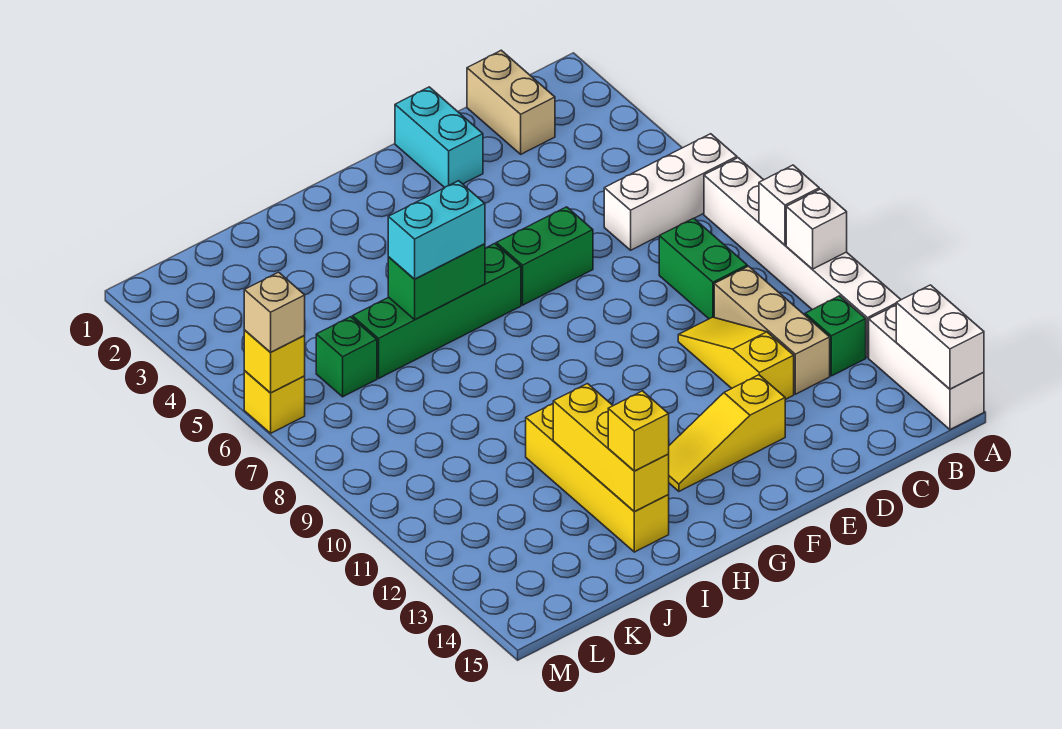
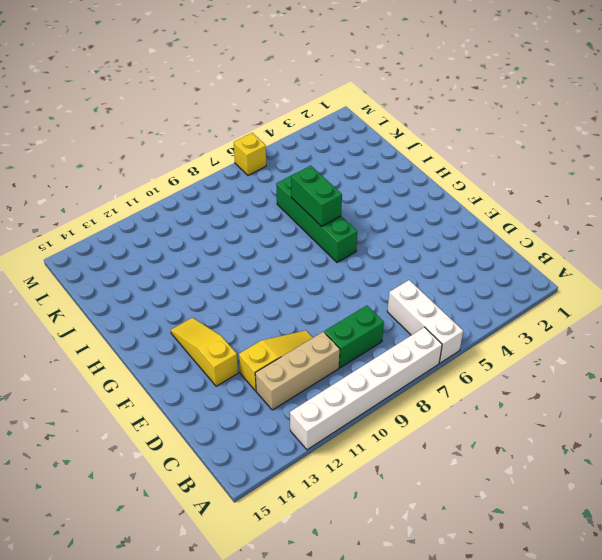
none -> white brick A13:A15 level 1
none -> green brick B12 level 1
none -> tan brick C1:C2 level 1

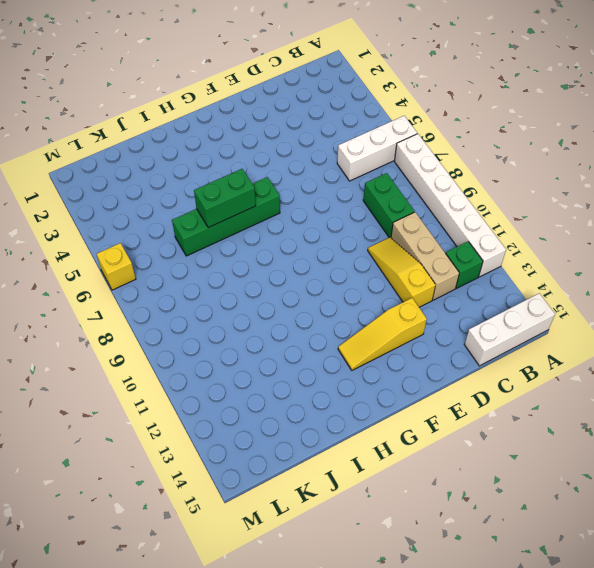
white brick A15:C15 level 1 -> white brick A13:A15 level 1
none -> tan brick C1:C2 level 1
none -> cyan brick E1:E2 level 1
none -> green brick E6:F6 level 1

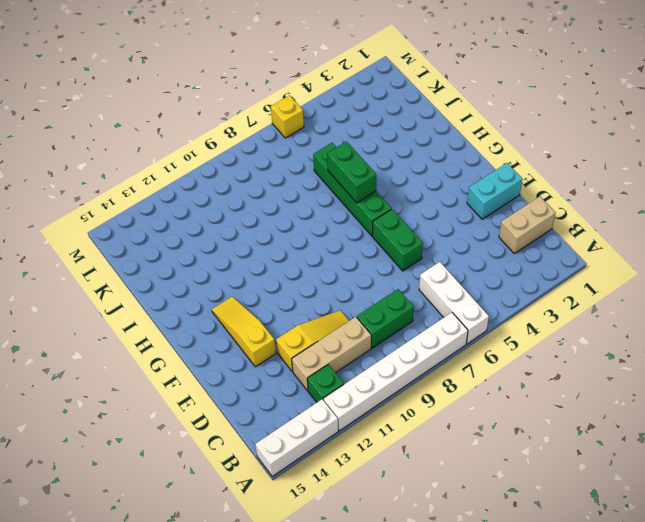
none -> yellow brick I11:I14 level 1
none -> green brick K6 level 1
none -> white brick A9 level 2

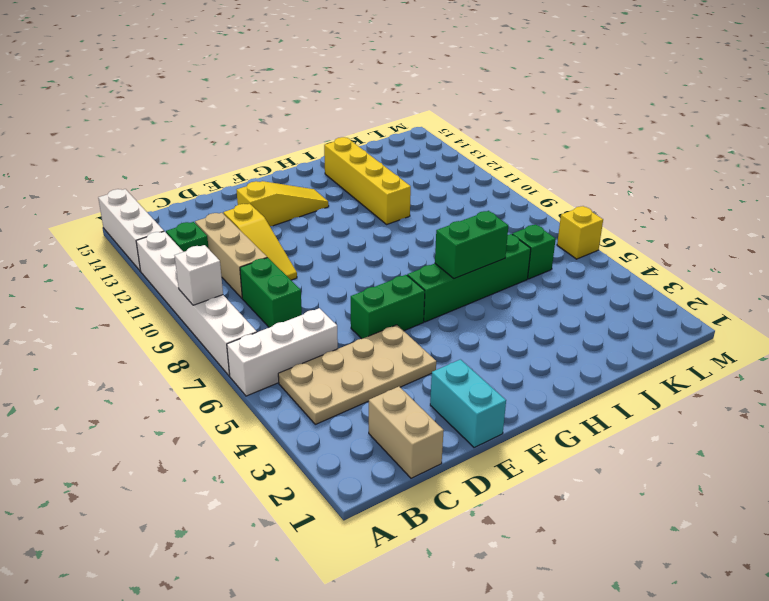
tan plate B4:E5 level 1 -> none
none -> white brick A10 level 2
none -> white brick A14:A15 level 2
none -> yellow brick I12:I14 level 2

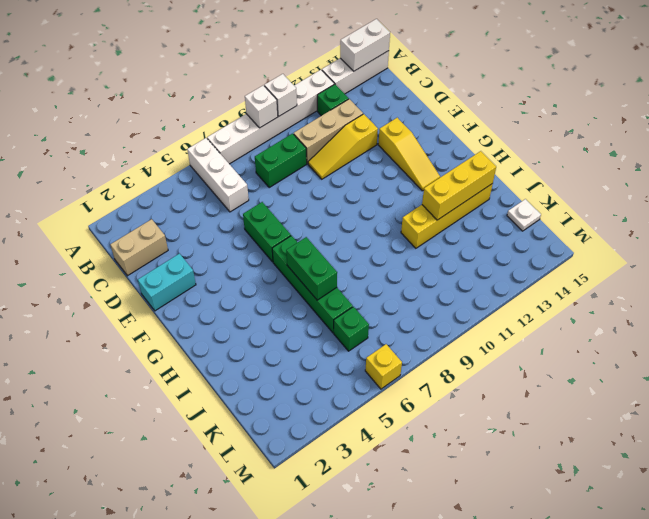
white plate K15 level 1 -> none
none -> yellow brick M6 level 2
none -> cyan brick H6:I6 level 3
none -> yellow brick I14 level 3

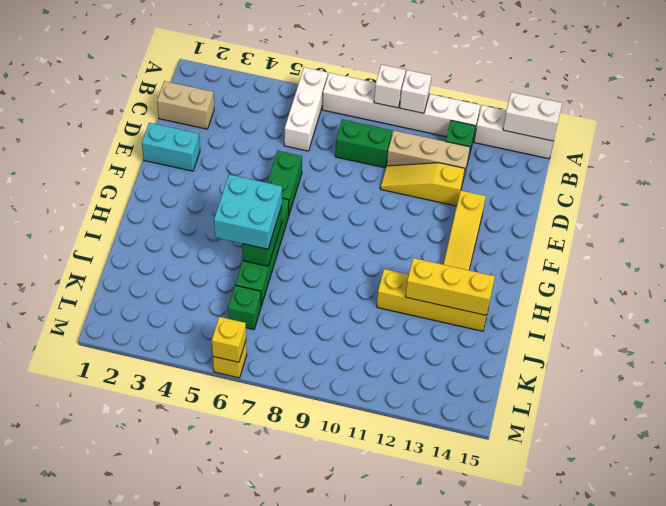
cyan brick H5:I6 level 3 -> cyan brick H6:I6 level 3
none -> yellow brick I14 level 3
none -> tan brick M6 level 3

